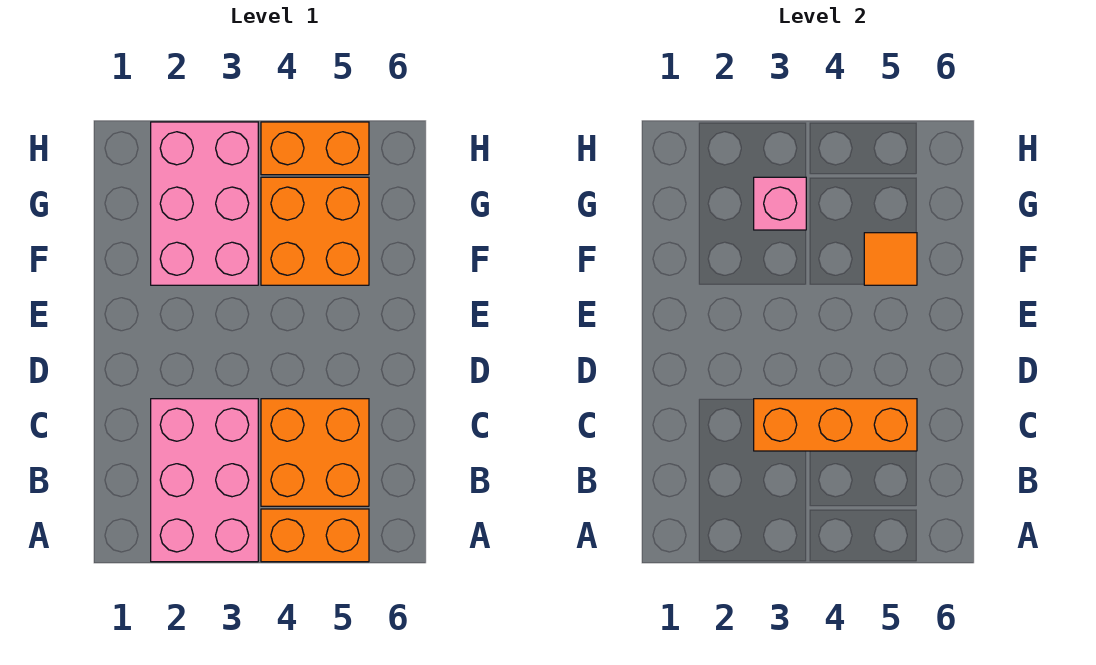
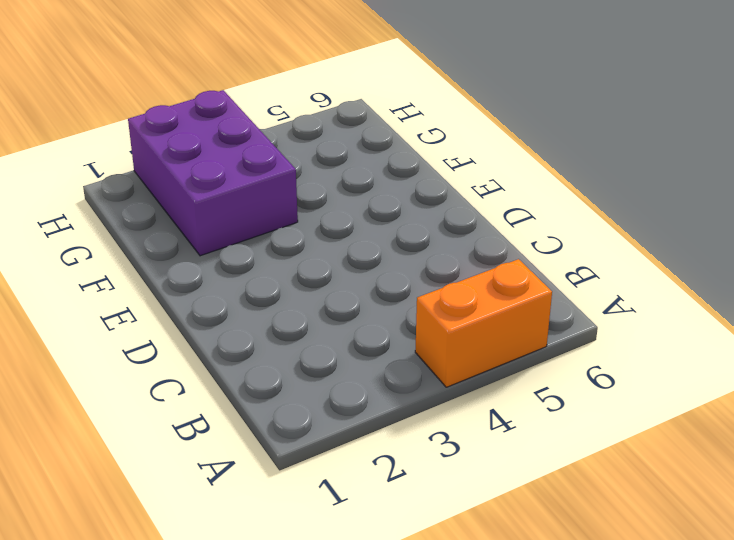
purple brick F2:H3 level 1 -> pink brick F2:H3 level 1
none -> pink brick A2:C3 level 1
none -> orange brick B4:C5 level 1

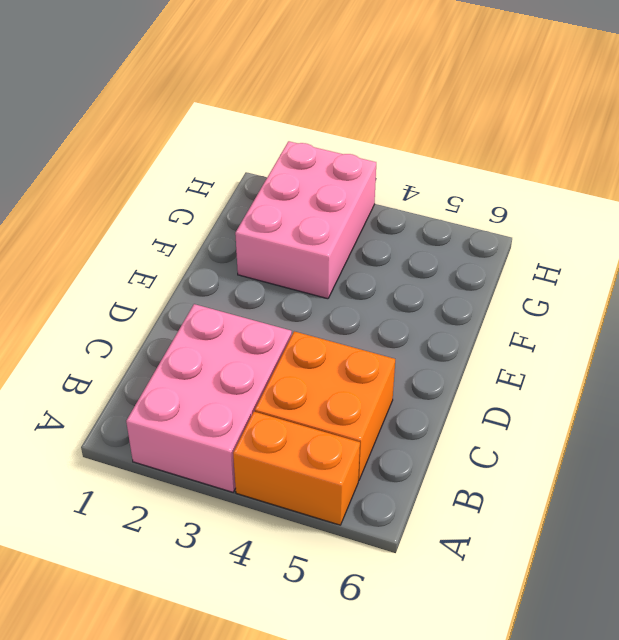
none -> orange brick F4:G5 level 1
none -> orange brick H4:H5 level 1

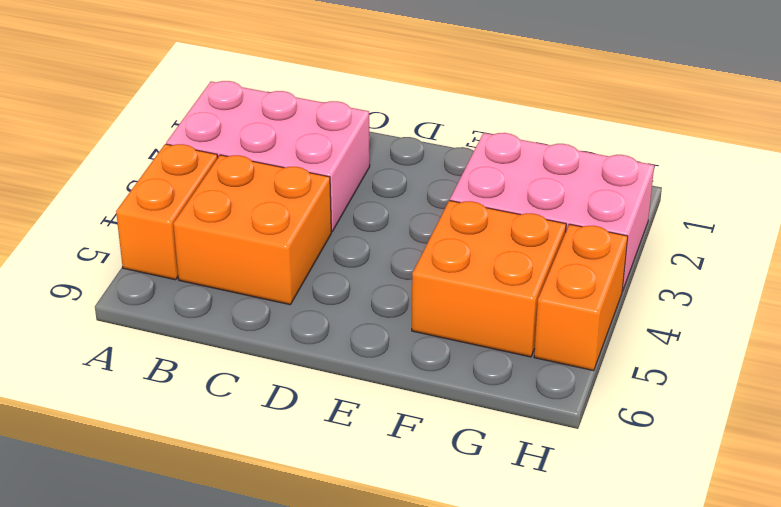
none -> orange brick C3:C5 level 2
none -> orange tile F5 level 2

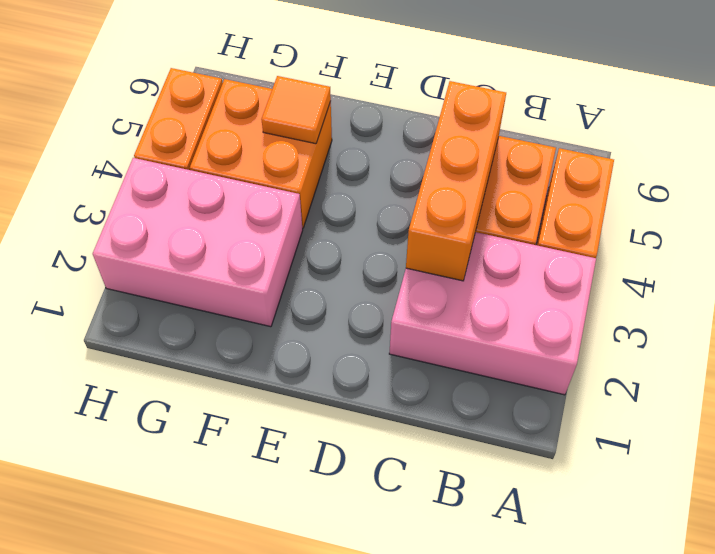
none -> pink brick G3 level 2

